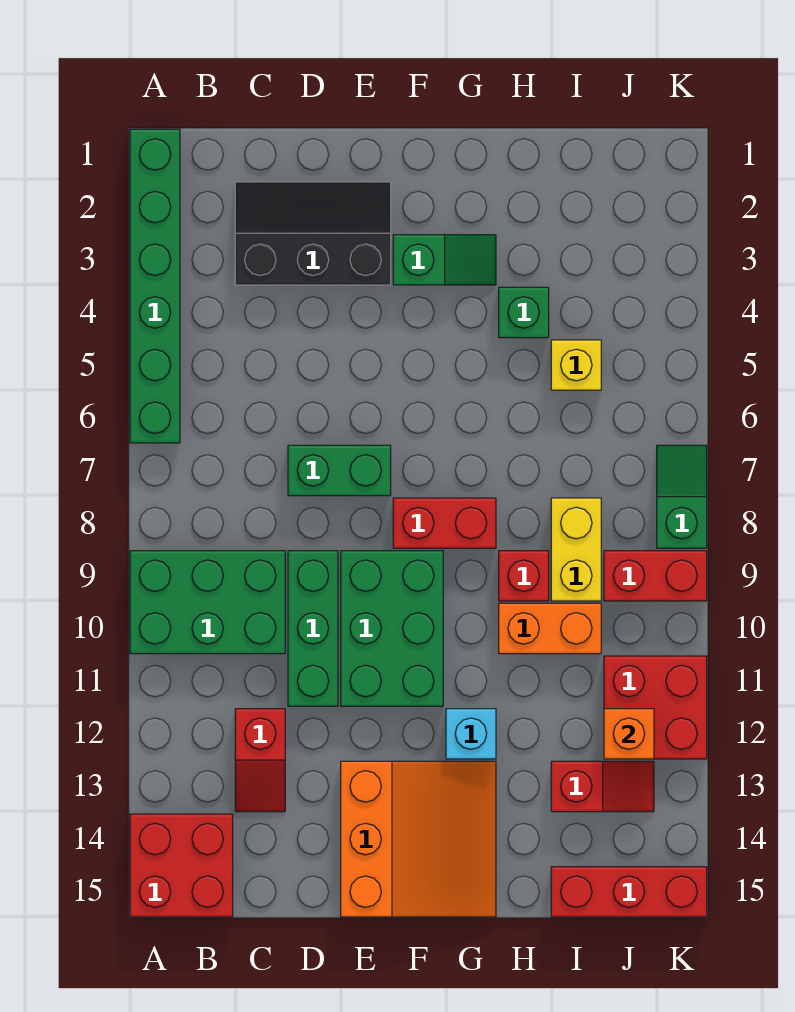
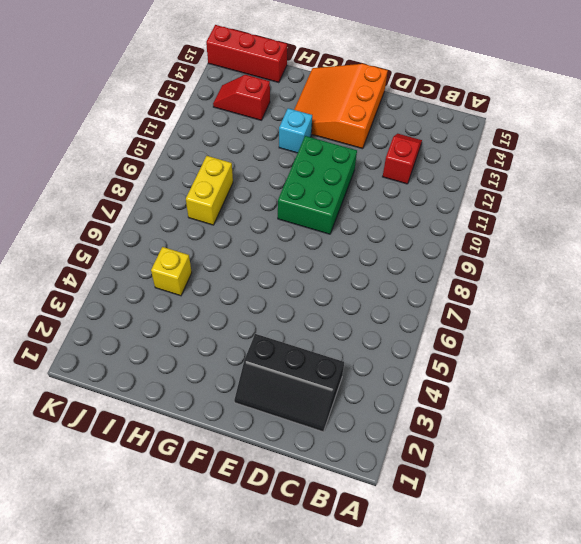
none -> green brick A1:A6 level 1
none -> green brick A9:C10 level 1
none -> red brick A14:B15 level 1

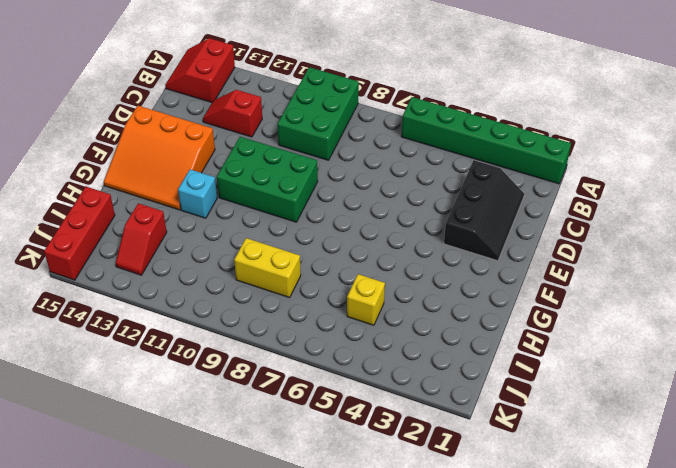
red slope A14:B15 level 1 top 14 -> red brick A14:B15 level 1
none -> green brick D7:E7 level 1
none -> green brick D9:D11 level 1
none -> green slope F3:G3 level 1 top F

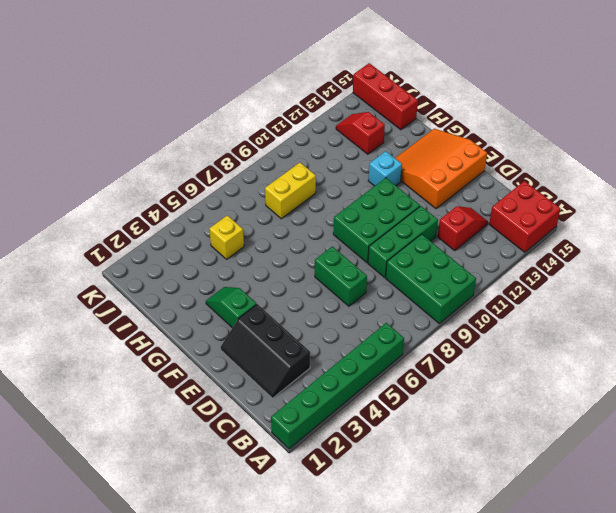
none -> red brick F8:G8 level 1
none -> green brick H4 level 1
none -> red brick H9 level 1

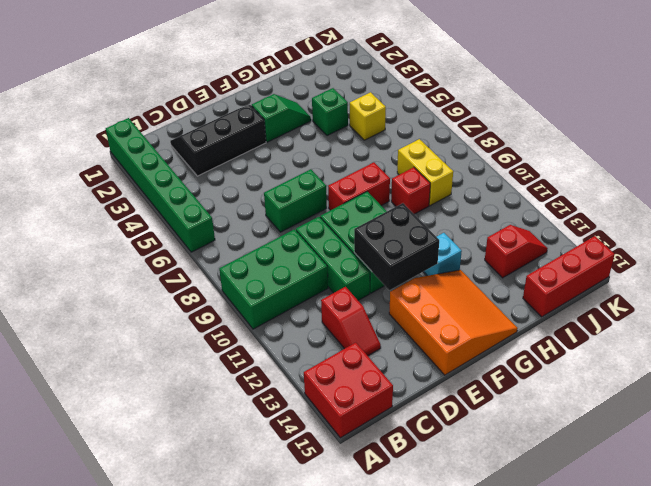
black brick E11:F12 level 2 -> none
none -> orange brick H10:I10 level 1
none -> red brick J9:K9 level 1
none -> red brick J11:K12 level 1

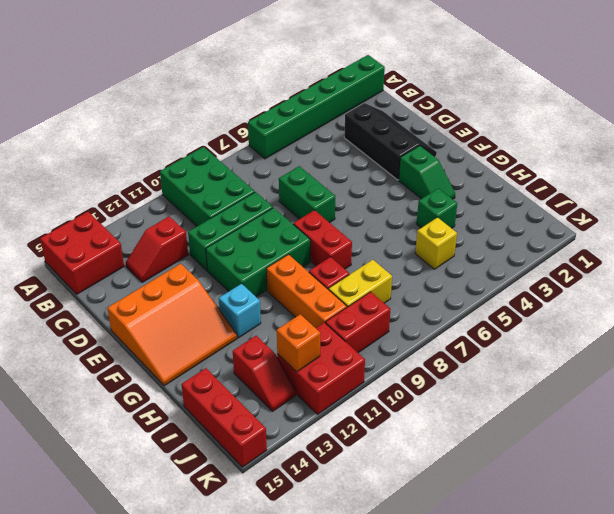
orange brick G10:I10 level 1 -> orange brick H10:I10 level 1
red brick J9:J10 level 1 -> red brick J9:K9 level 1
none -> green slope K7:K8 level 1 top 8

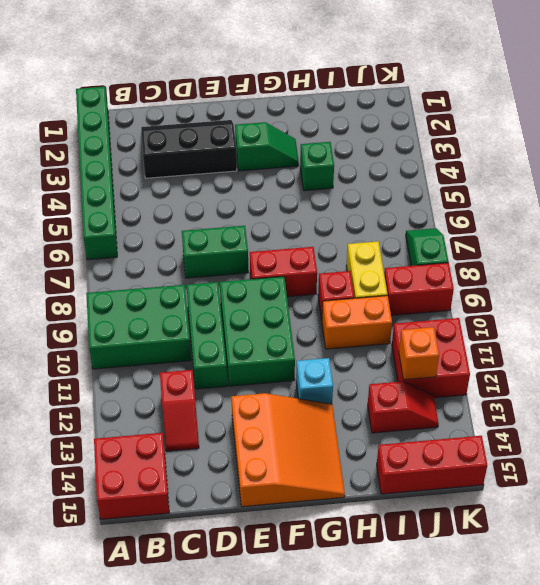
none -> yellow brick I5 level 1

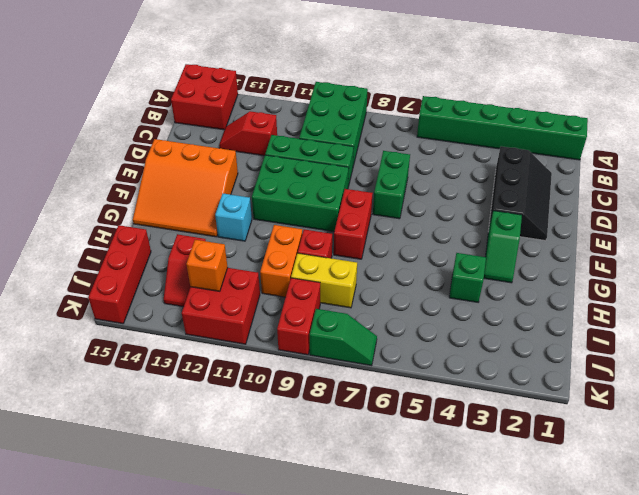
none -> yellow brick I5 level 1

